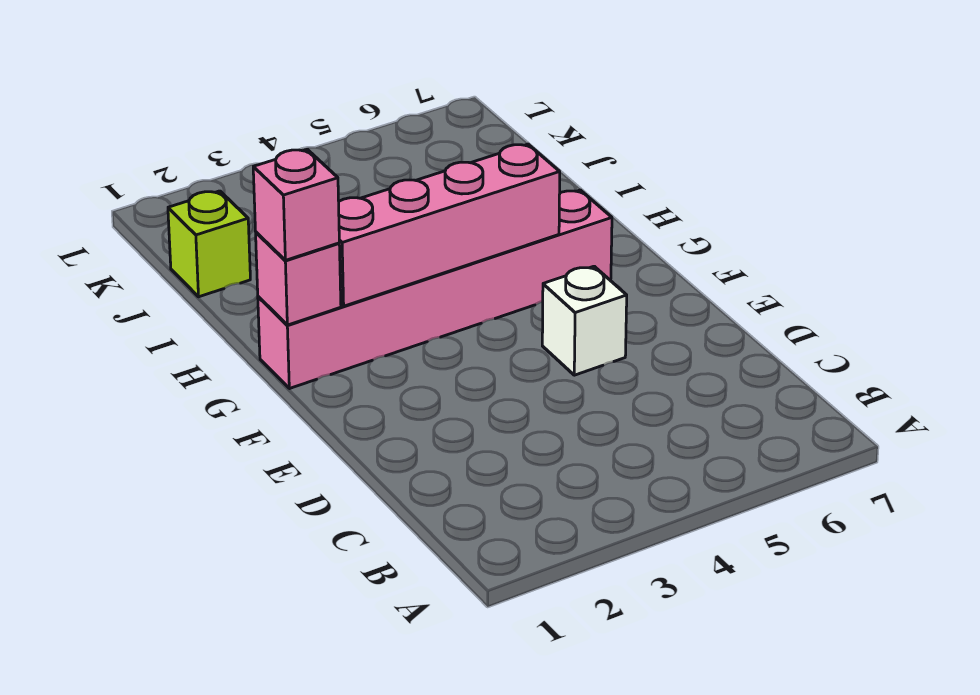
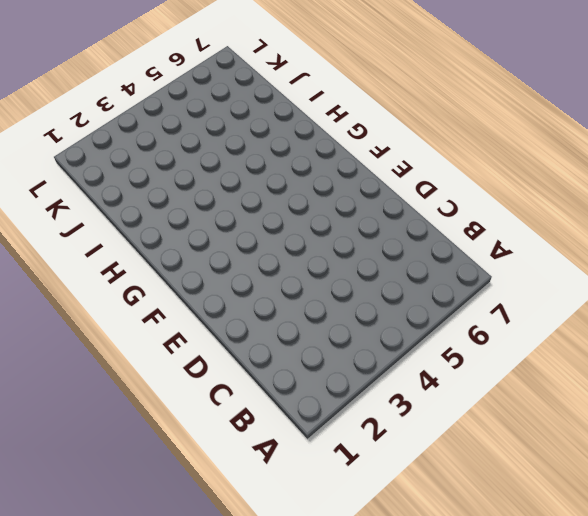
none -> white brick E5 level 1
none -> pink brick G1:G6 level 1

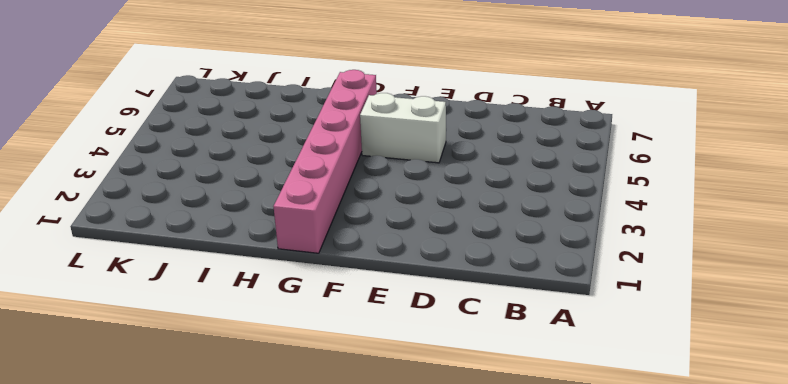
white brick E5:F5 level 1 -> white brick E5 level 1
none -> lime brick J1 level 1
none -> pink brick G1 level 2

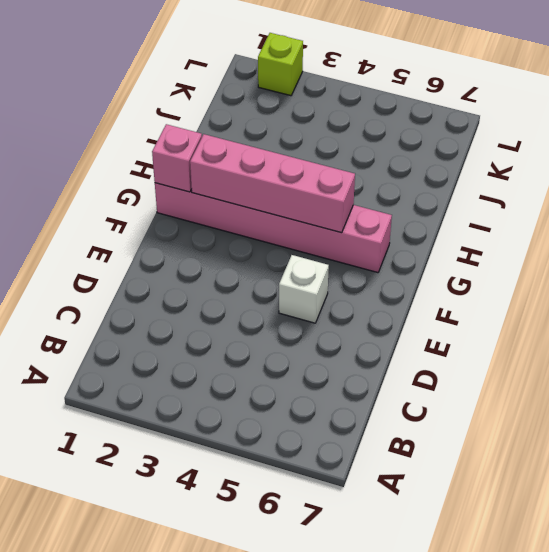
lime brick L2 level 1 -> lime brick J1 level 1
none -> pink brick G1 level 3

